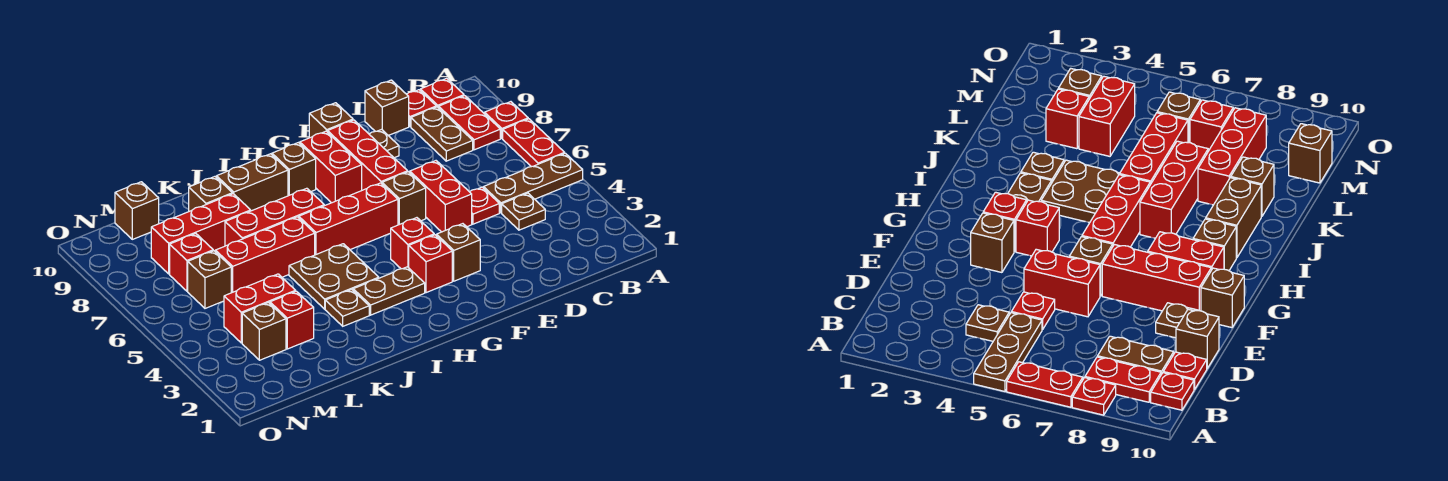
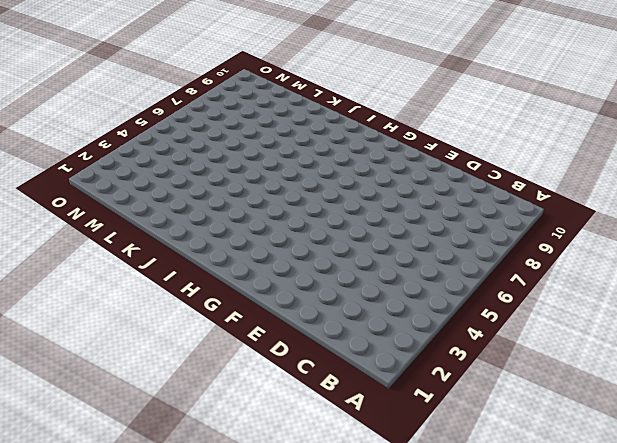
none -> brown plate A5:C5 level 1
none -> red plate A6:A7 level 1
none -> red plate A8 level 1
none -> red plate B8:B9 level 1

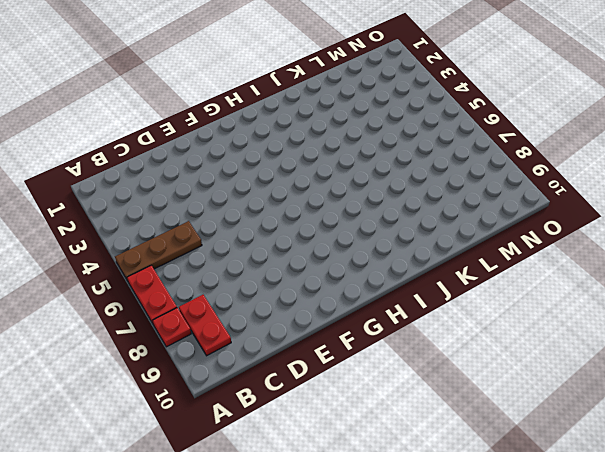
none -> red plate B10 level 1
none -> brown plate C4 level 1
none -> brown plate C8:C9 level 1
none -> red plate C10 level 1

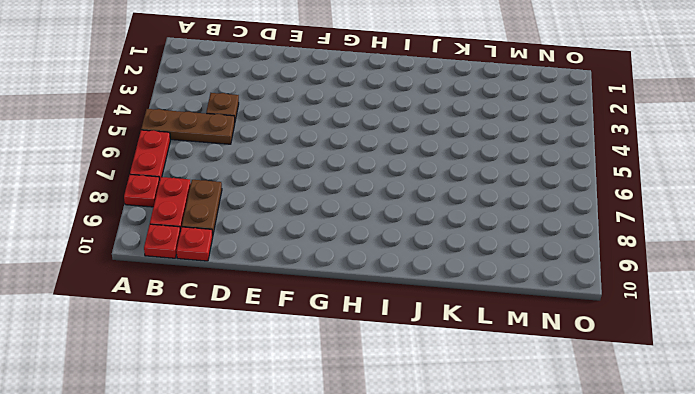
none -> red plate D5 level 1
none -> brown brick D10 level 1
none -> red brick E5:E6 level 1
none -> brown plate E9 level 1

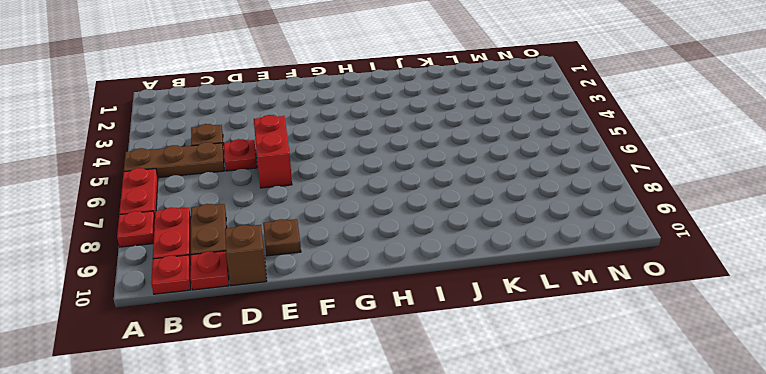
none -> brown brick F3 level 1
none -> brown brick F6 level 1
none -> red brick F7:F9 level 1
none -> brown brick F10 level 1

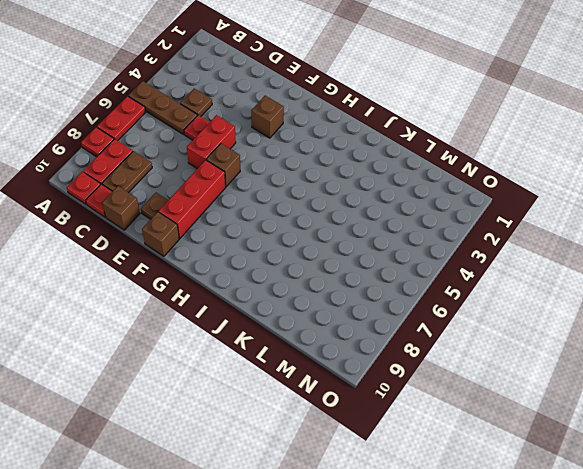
none -> red brick G3 level 1
none -> red brick G4 level 1
none -> red brick G6:I6 level 1
none -> red brick G8:G9 level 1

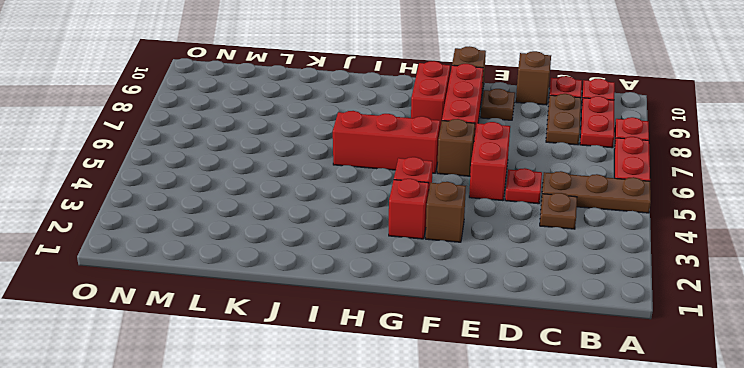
none -> brown plate H3:I3 level 1
none -> brown brick H9 level 1
none -> brown plate I4:J5 level 1
none -> red brick I7:K7 level 1

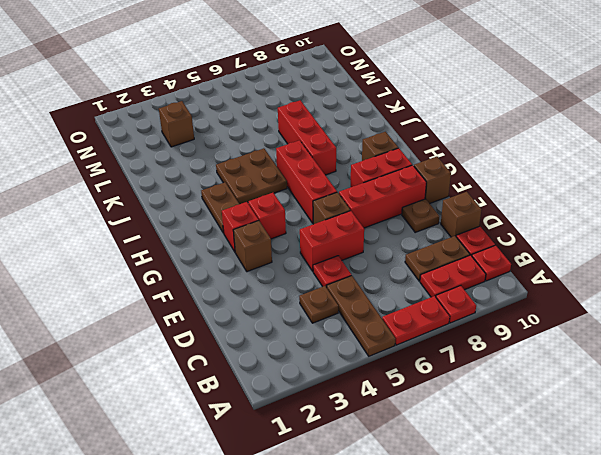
none -> brown brick I9:J9 level 1
none -> brown plate J3 level 1
none -> red brick J6:L6 level 1
none -> red brick K8:M8 level 1

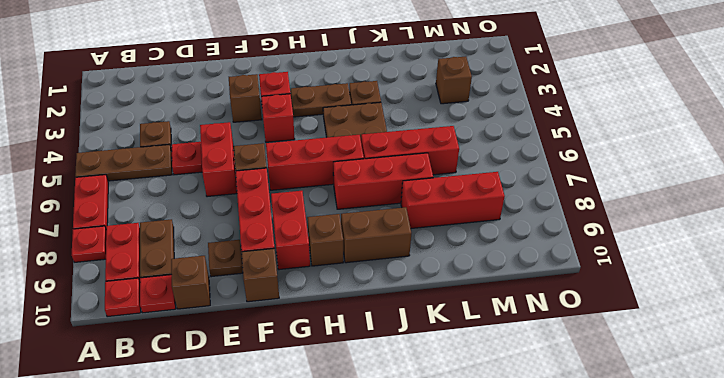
none -> brown brick K9 level 1
none -> red brick L3 level 1
none -> red brick L4:M4 level 1
none -> brown brick M6 level 1

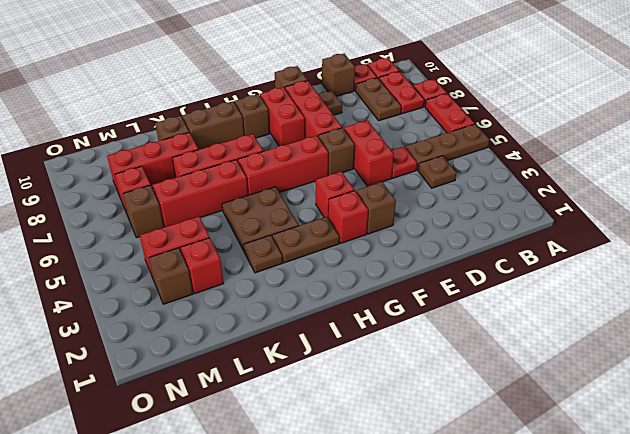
none -> brown brick M10 level 1

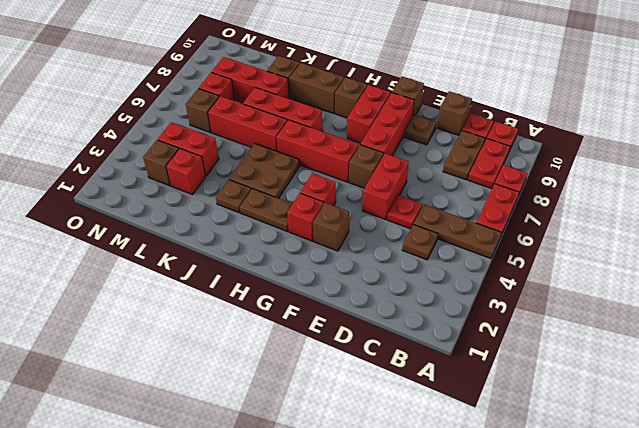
none -> brown brick M10 level 1

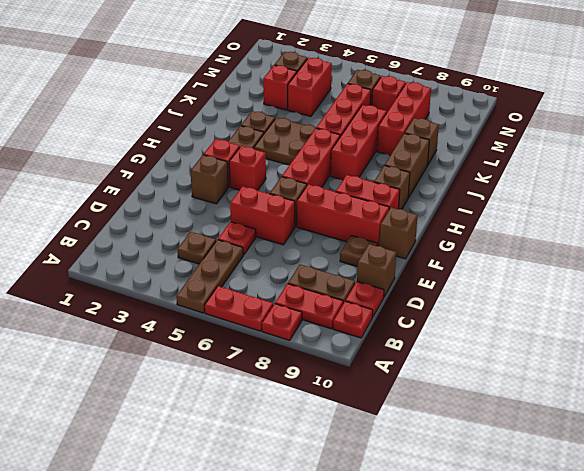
none -> brown brick M10 level 1

